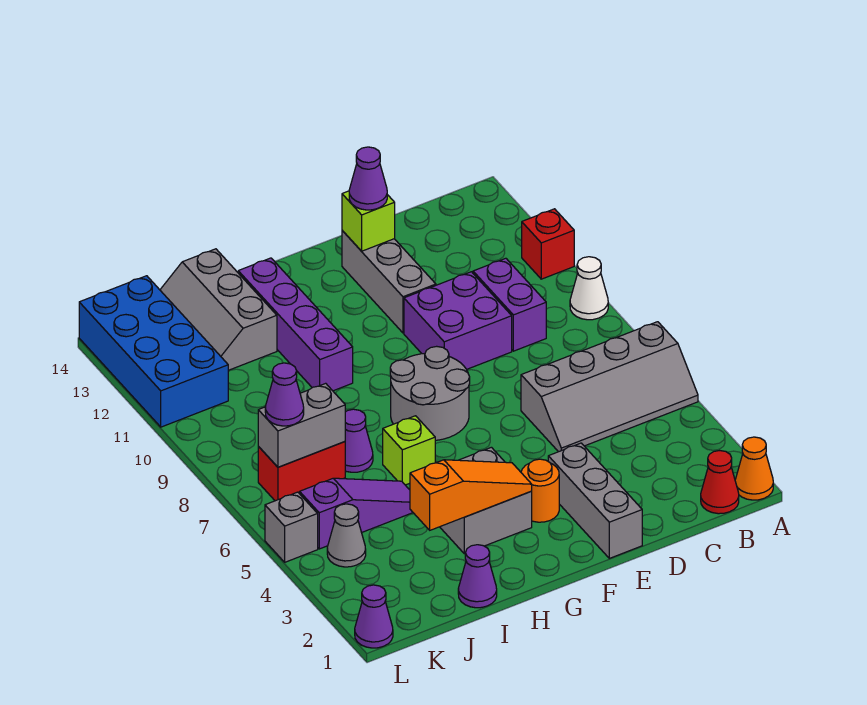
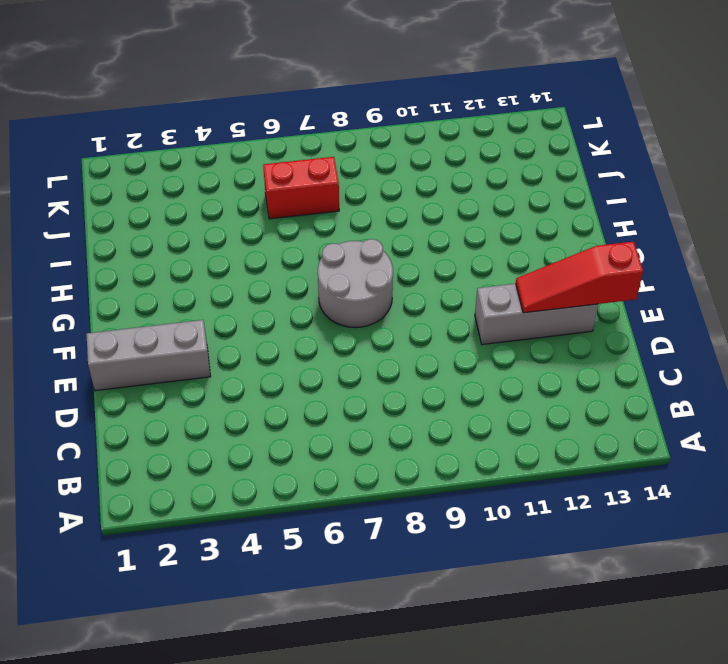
red slope E12:E14 level 2 top 14 -> lime brick E13 level 2
red brick J6:J7 level 1 -> red brick J7:K7 level 1
none -> orange cone A1 level 1
none -> grey slope A5:D6 level 1 top 6
none -> white cone A9 level 1

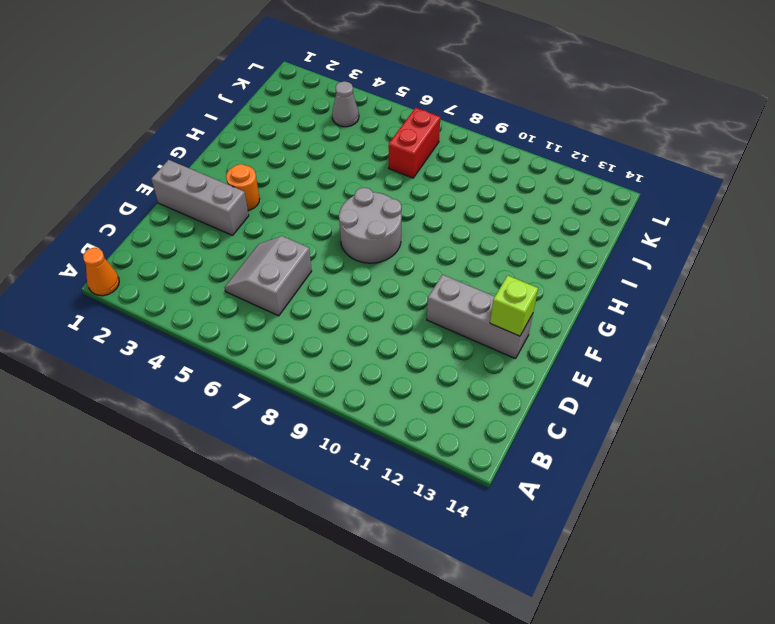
grey slope C5:D6 level 1 top 6 -> grey slope A5:D6 level 1 top 6
none -> white cone A9 level 1
none -> red brick A11 level 1
none -> red cone B1 level 1

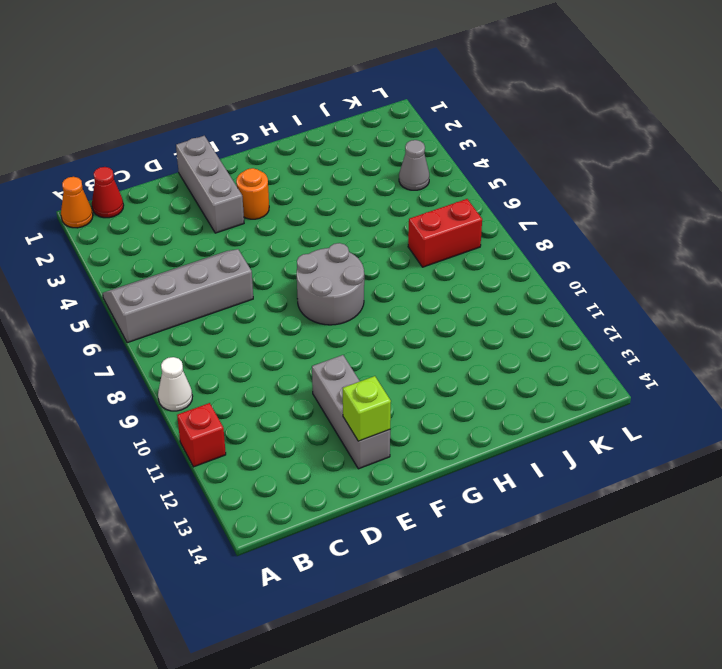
none -> purple brick C9:C10 level 1
none -> purple brick D9:E10 level 1
none -> grey brick G3:H4 level 1

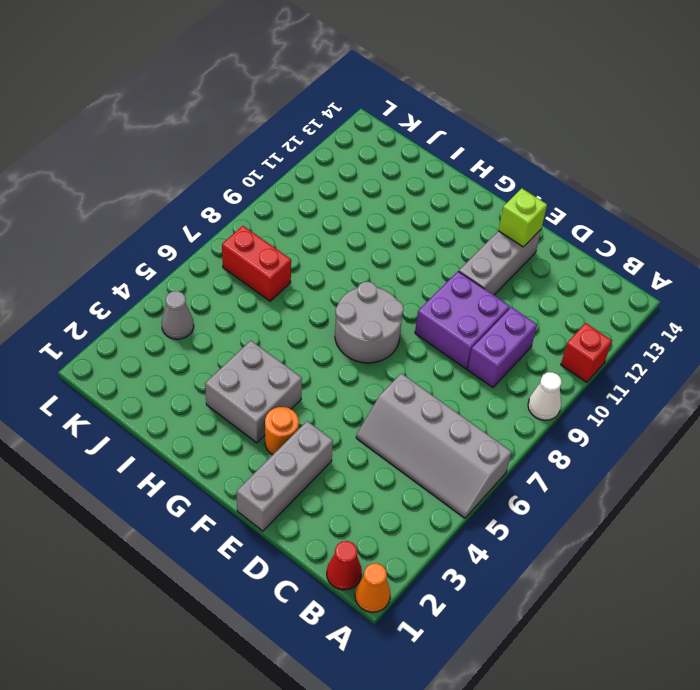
none -> lime brick H6 level 1
none -> purple brick H10:H13 level 1
none -> purple cone I1 level 1

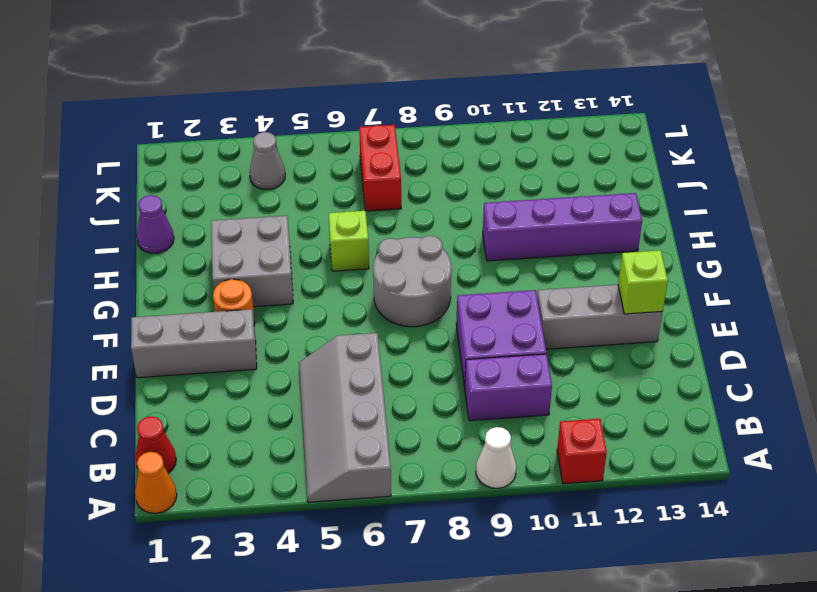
none -> purple slope I5:K5 level 1 top K
none -> purple cone I7 level 1
none -> grey slope I12:J14 level 1 top I

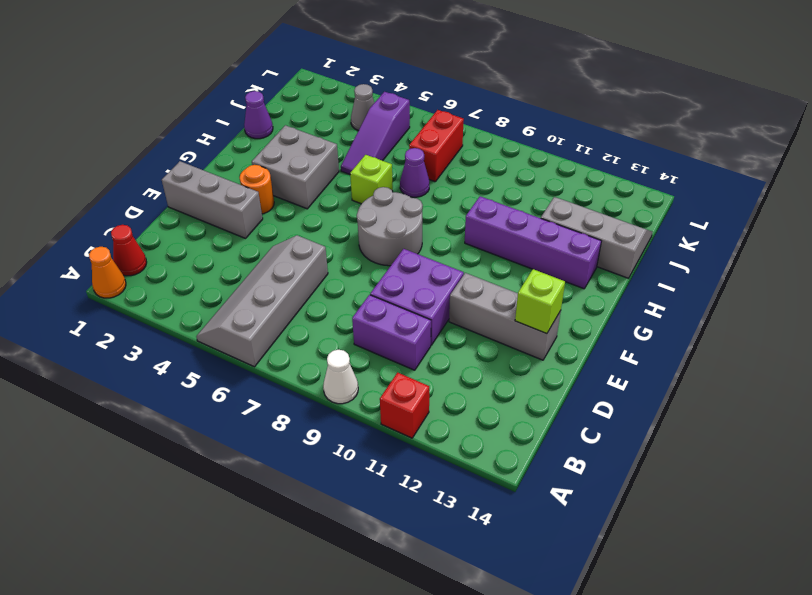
none -> blue brick K11:L14 level 1
none -> purple cone L1 level 1
none -> grey brick L5 level 1

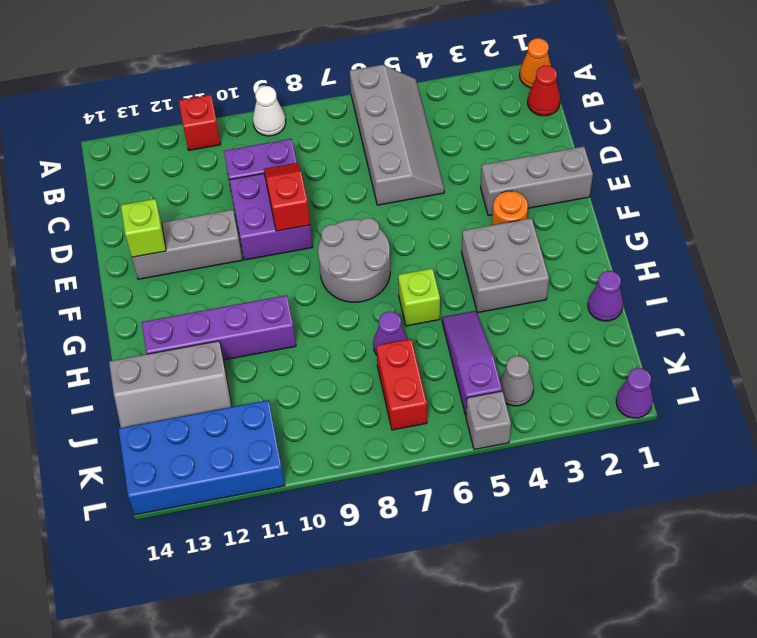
red slope D9:E9 level 2 top E -> none
none -> orange slope G3:I3 level 2 top I
none -> grey brick J7:K7 level 2
none -> purple cone E13 level 3

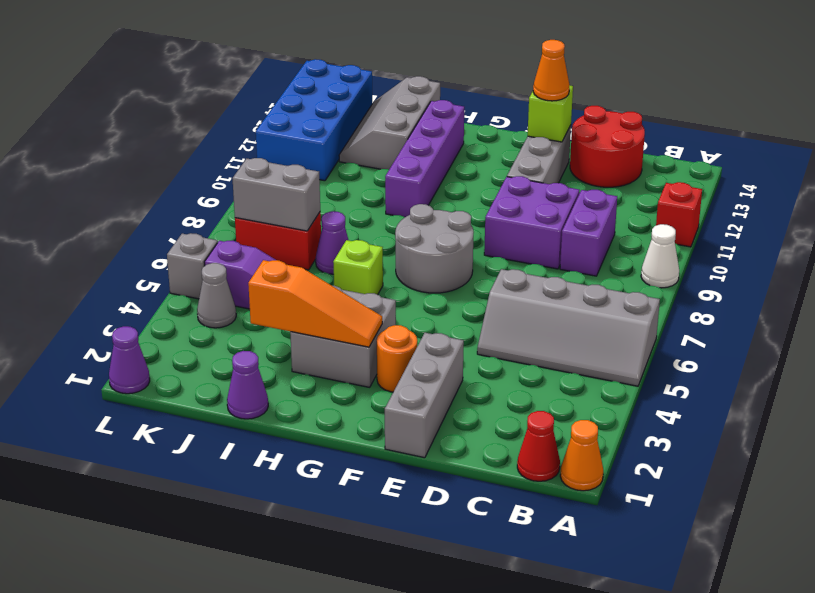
red round brick C13:D14 level 1 -> none
orange cone E13 level 3 -> purple cone E13 level 3
none -> purple cone K7 level 3

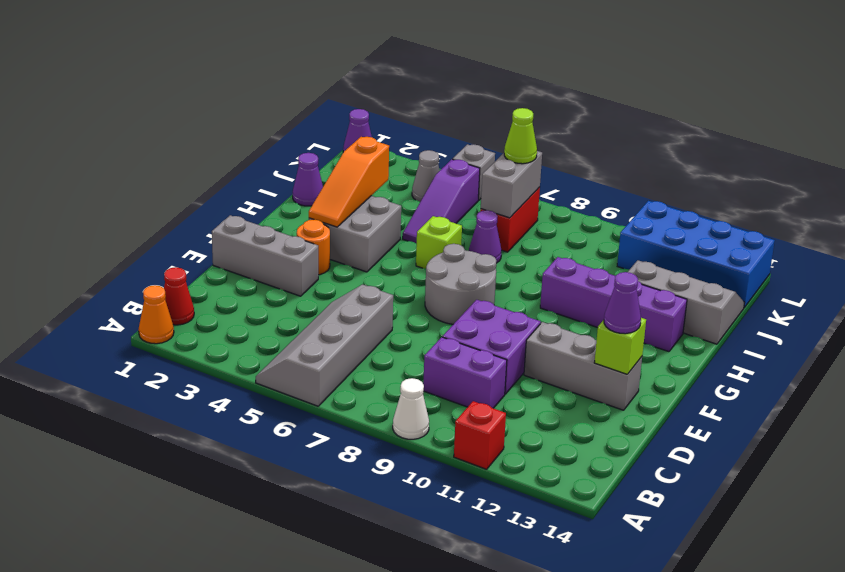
lime cone K7 level 3 -> purple cone K7 level 3

